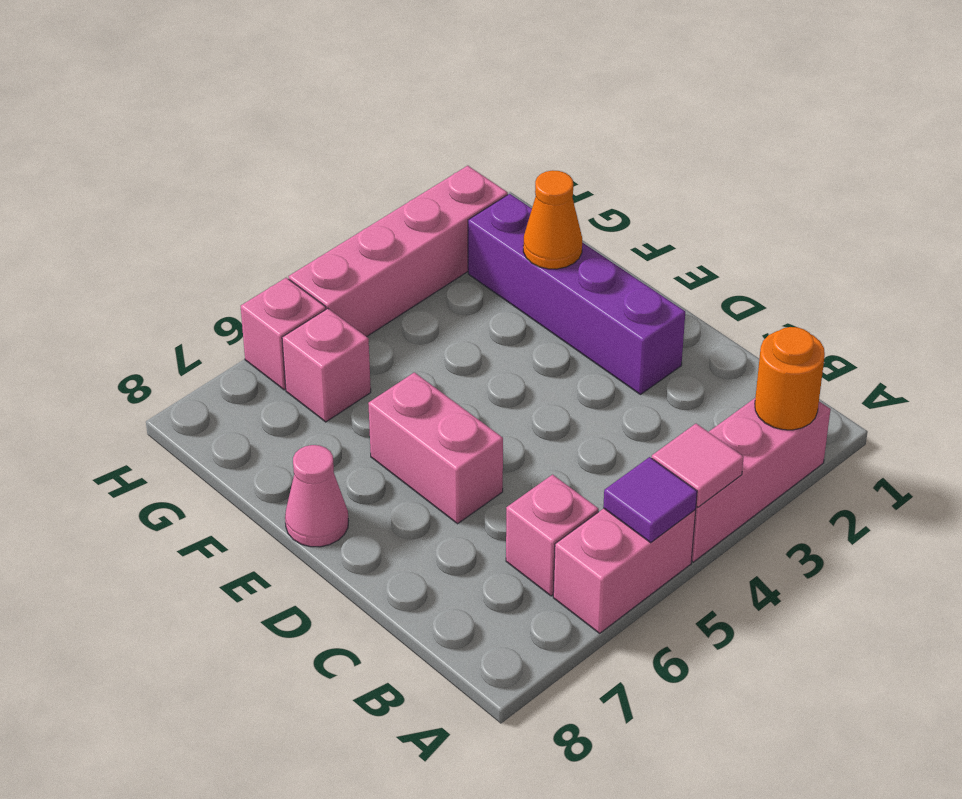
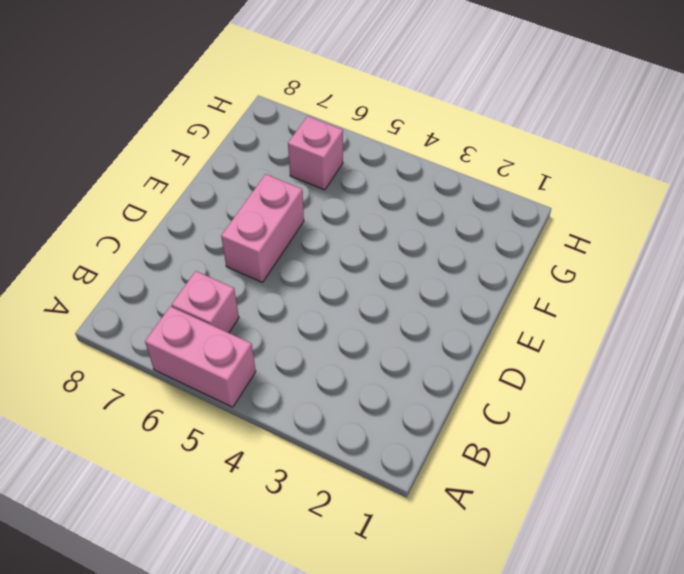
none -> pink brick A2:A4 level 1
none -> purple brick D2:G2 level 1
none -> pink cone E8 level 1

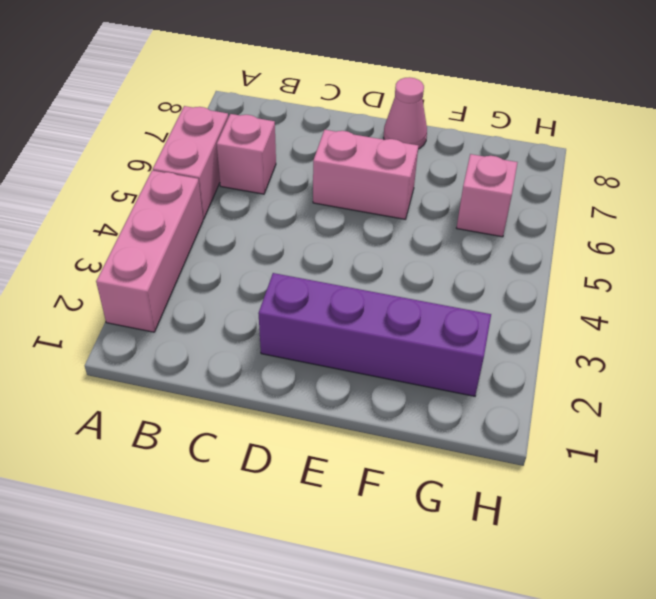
none -> pink brick H2:H5 level 1
none -> pink brick H6 level 1
none -> orange round brick A2 level 2

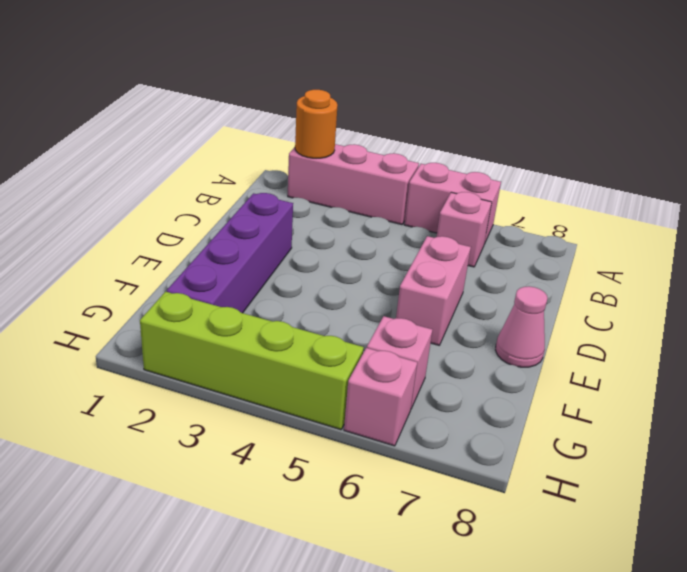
lime brick H2:H5 level 1 -> pink brick H2:H5 level 1
none -> pink tile A4 level 2
none -> purple tile A5 level 2
none -> orange cone F2 level 2

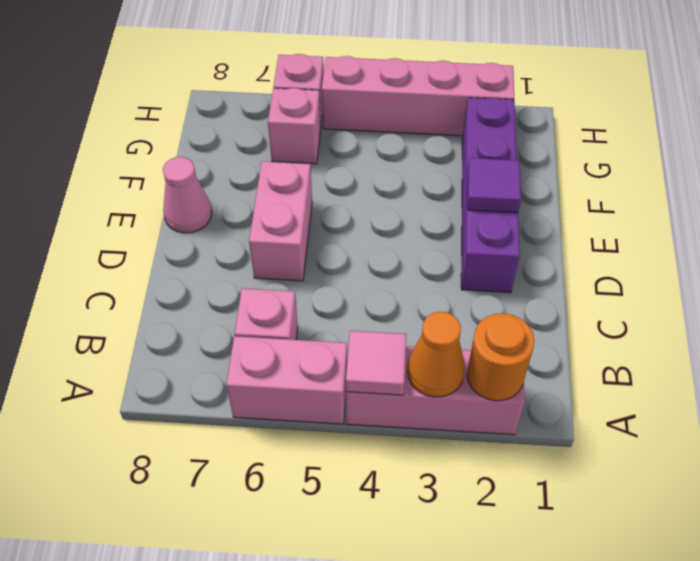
orange cone A3 level 2 -> orange cone F2 level 2
purple tile E2 level 2 -> purple tile A5 level 2

